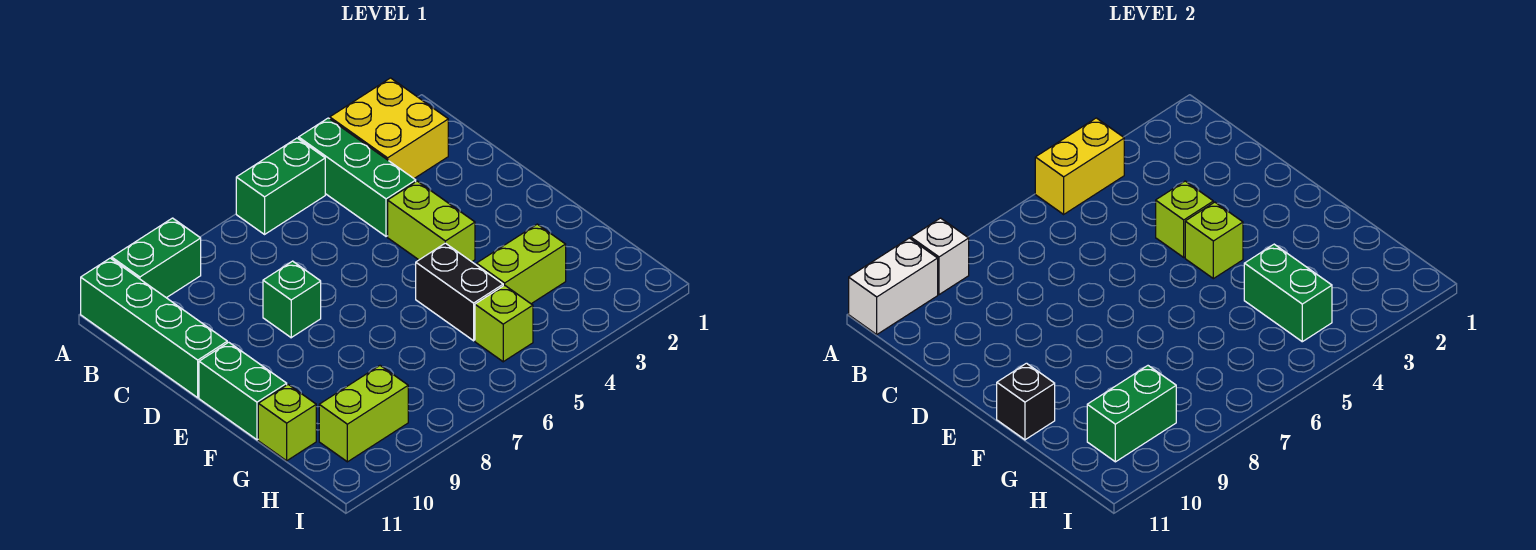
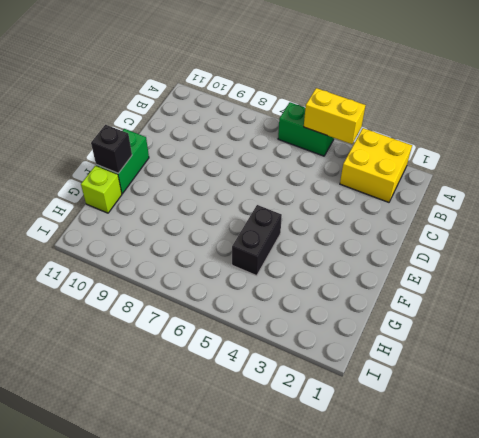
none -> green brick A4:C4 level 1
none -> green brick A9:A10 level 1
none -> green brick A11:D11 level 1

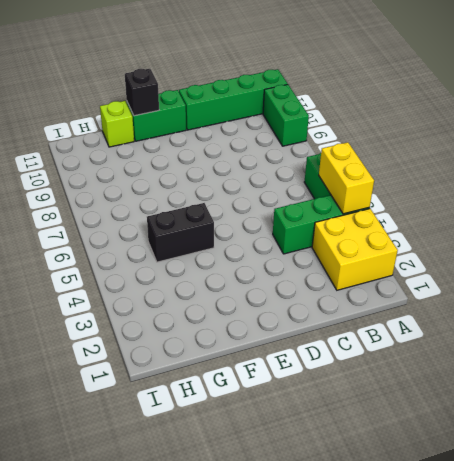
none -> lime brick D4:E4 level 1
none -> green brick D8 level 1
none -> lime brick G3:G4 level 1

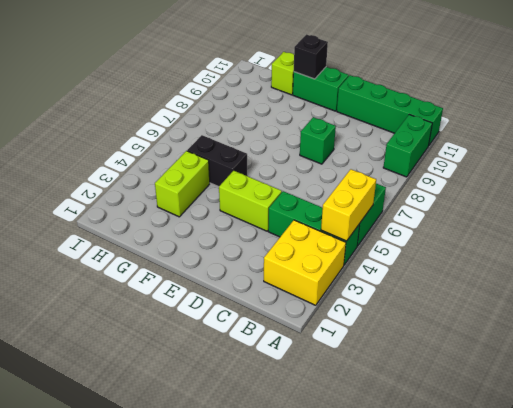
none -> lime brick H5 level 1
none -> lime brick H9:H10 level 1
none -> white brick A9 level 2

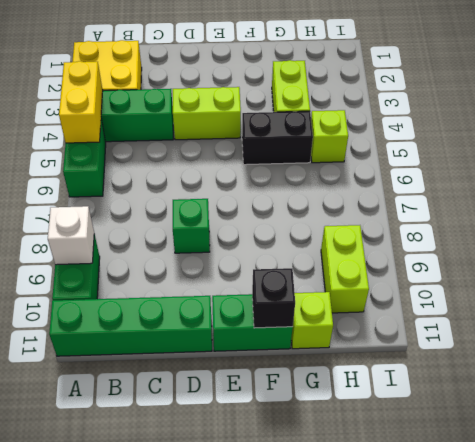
none -> white brick A10:A11 level 2
none -> lime brick D4 level 2
none -> lime brick E4 level 2

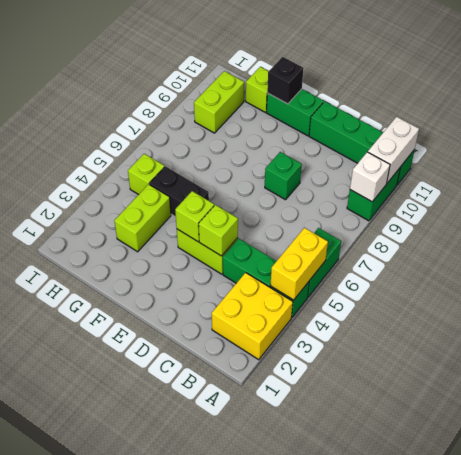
none -> green brick G4:H4 level 2
none -> green brick H9:H10 level 2

